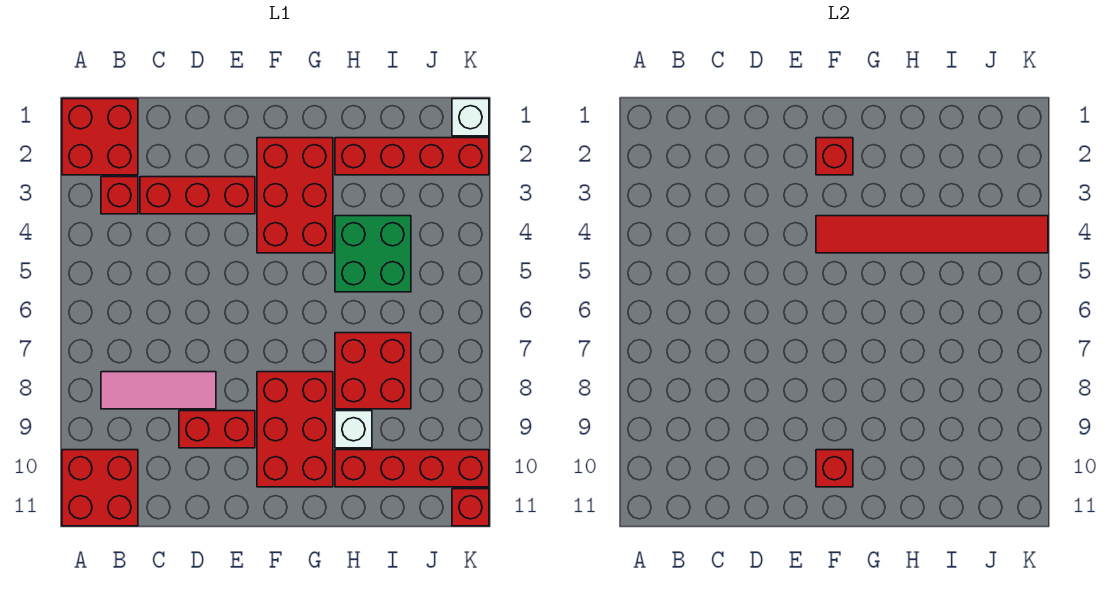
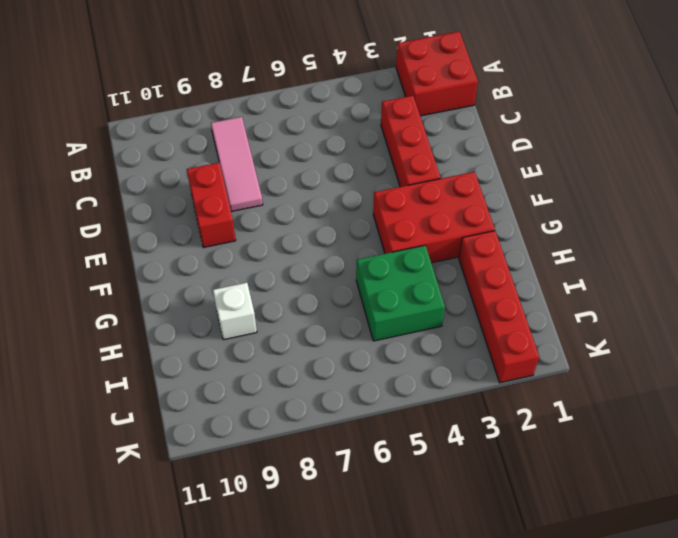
none -> red brick A10:B11 level 1
none -> red brick B3 level 1
none -> red brick F8:G10 level 1

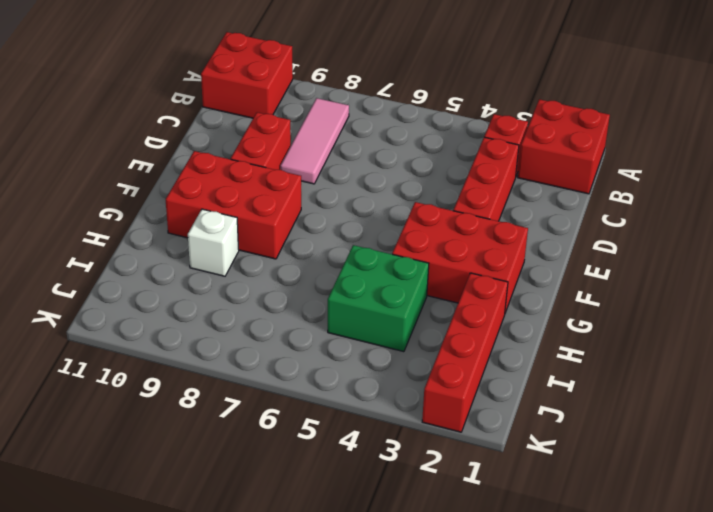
none -> red brick H7:I8 level 1
none -> red brick H10:K10 level 1
none -> white brick K1 level 1

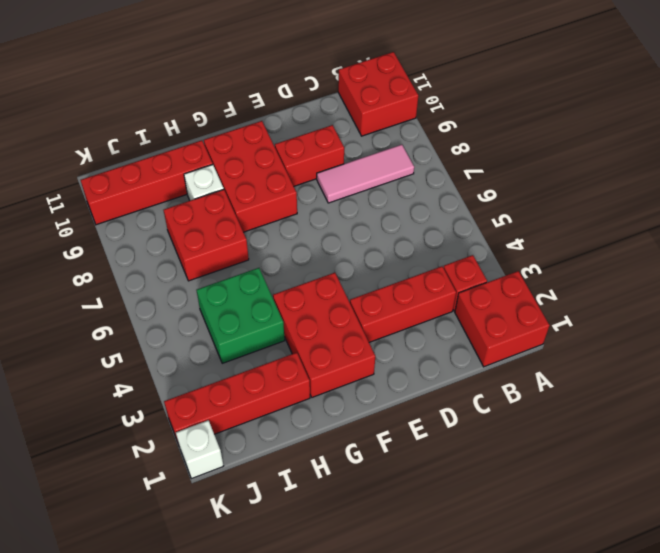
none -> red brick K11 level 1
none -> red brick F2 level 2
none -> red tile F4:K4 level 2

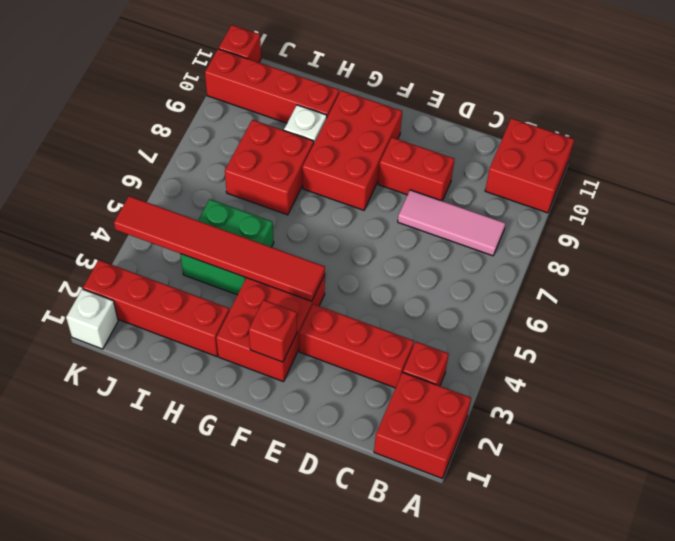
none -> red brick F10 level 2

